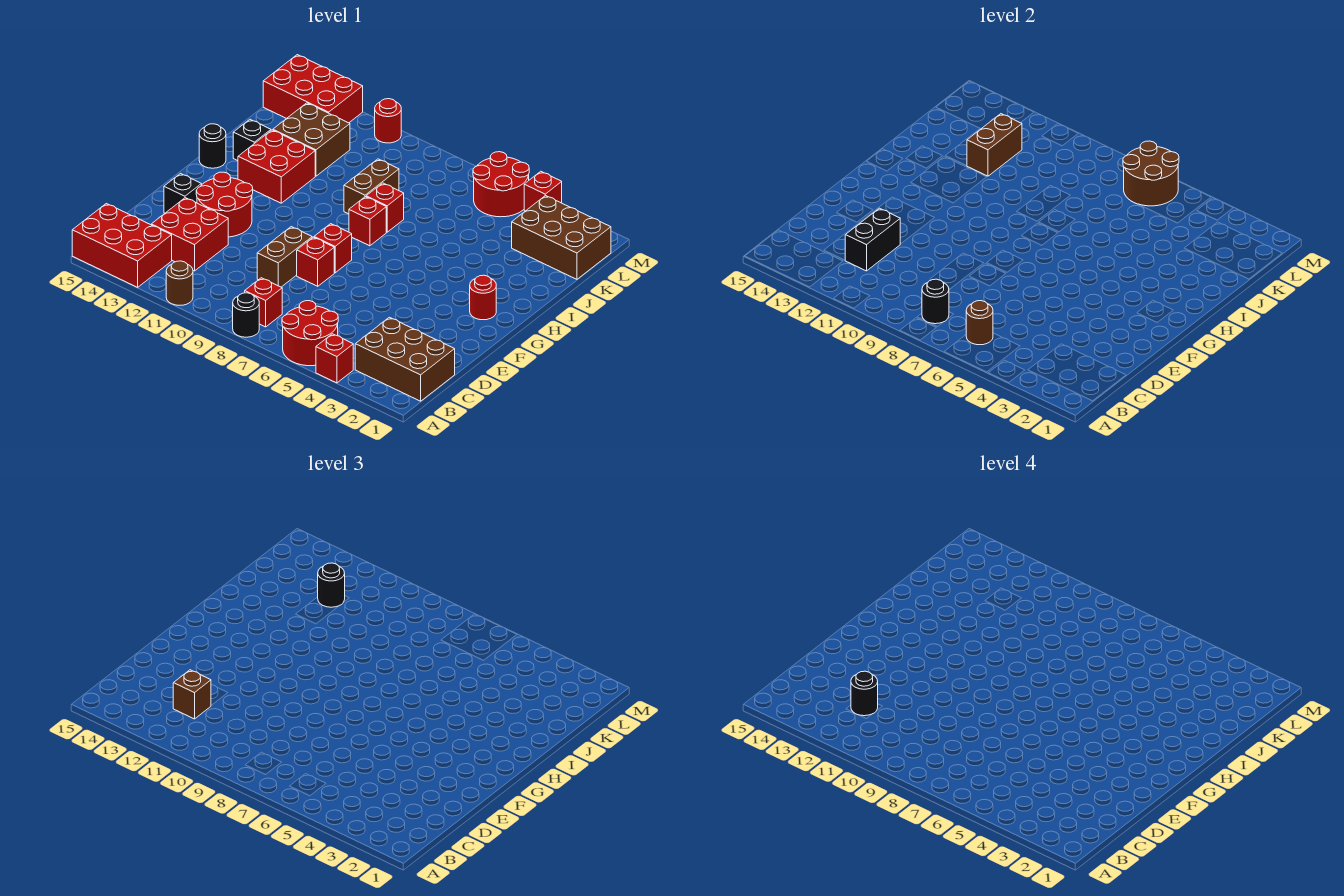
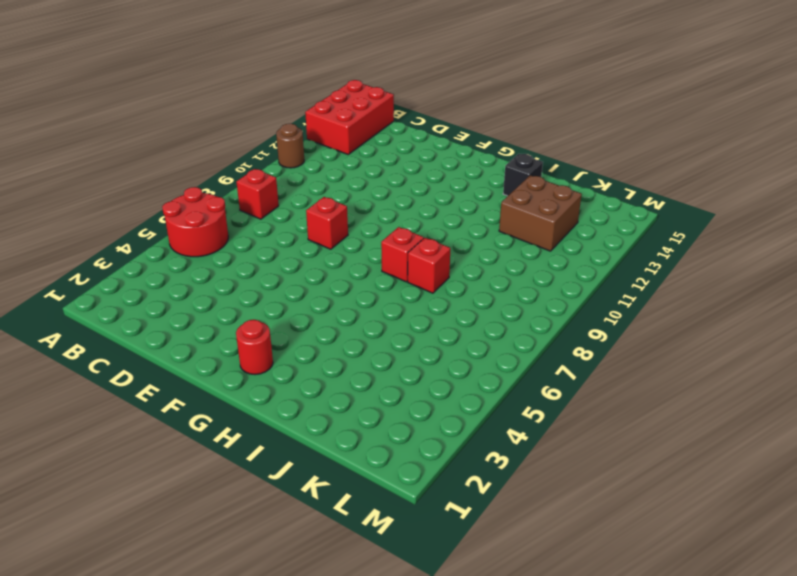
none -> red brick A4 level 1
none -> black round brick A8 level 1
none -> brown brick B1:C3 level 1
none -> red brick C12:D13 level 1

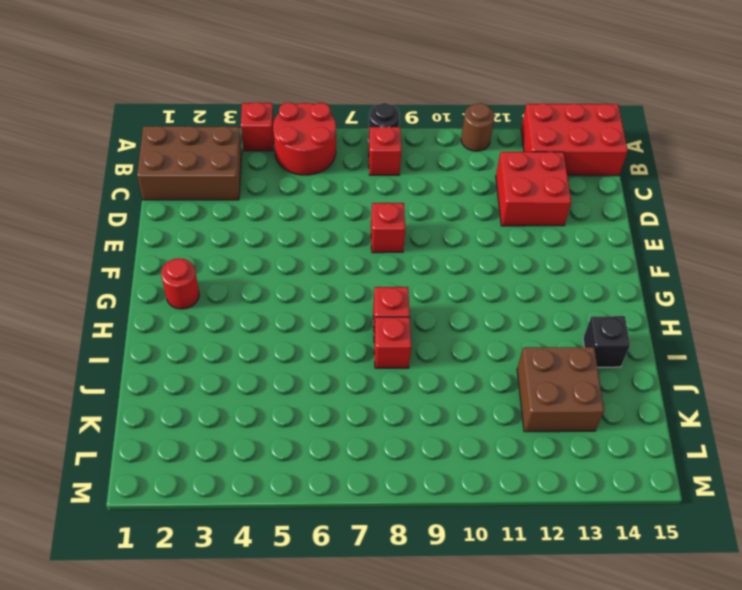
none -> brown brick D9:E9 level 1
none -> red round brick E12:F13 level 1
none -> black brick E14 level 1
none -> red brick F8 level 1

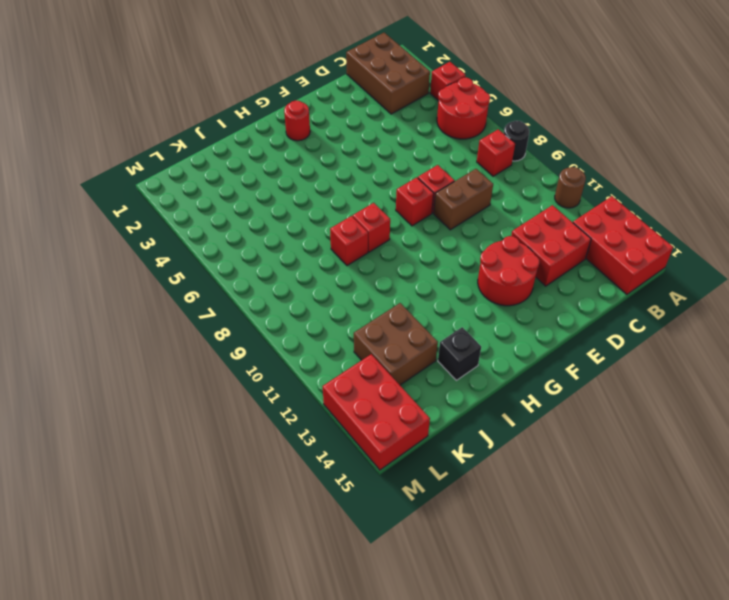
none -> black brick E14 level 1
none -> red brick H12:I13 level 1
none -> black round brick H15 level 1
none -> brown brick I9:J9 level 1

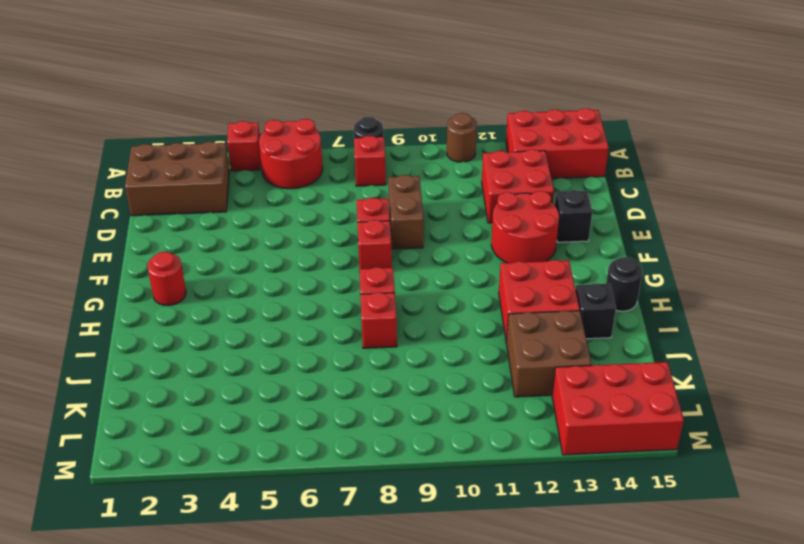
none -> brown brick I9:J9 level 1
none -> brown brick K1:L3 level 1
none -> red round brick L5:M6 level 1
none -> red brick M4 level 1

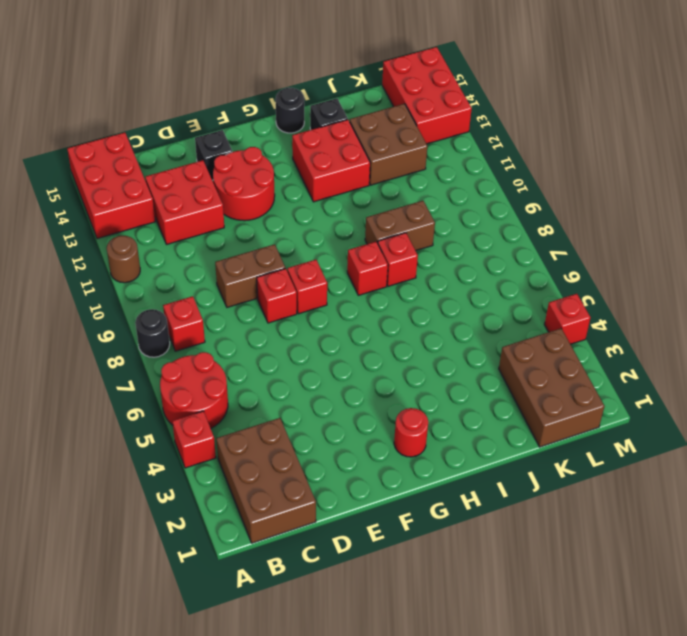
none -> red round brick L5:M6 level 1
none -> red round brick M11 level 1
none -> brown round brick B6 level 2
none -> black round brick B8 level 2

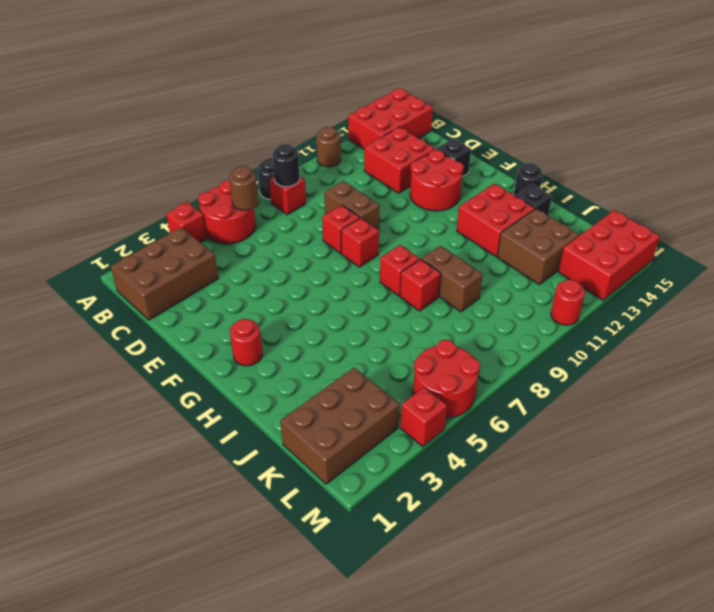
none -> black brick C12:D12 level 2
none -> brown brick J12:K12 level 2
none -> brown round brick L6:M7 level 2
none -> brown brick C12 level 3

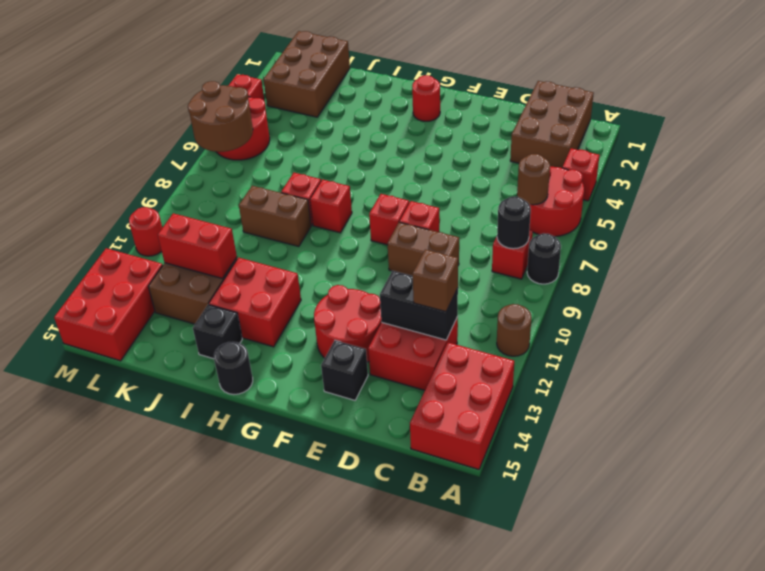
red brick J12:K12 level 2 -> brown brick J12:K12 level 2
none -> black round brick K12 level 3
none -> black round brick C12 level 4

